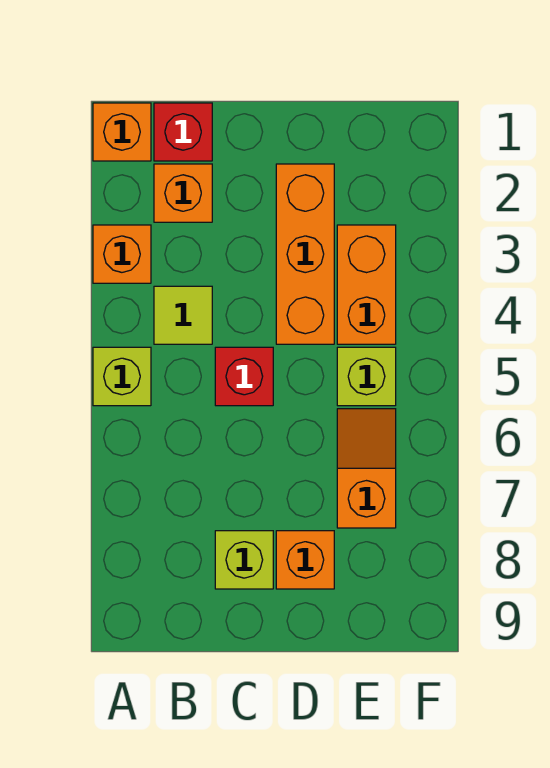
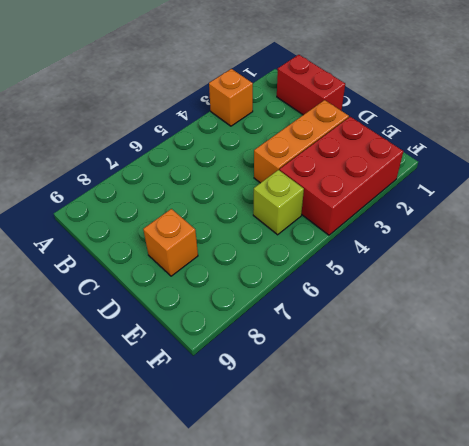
red brick B1:C1 level 1 -> red brick B1 level 1
red brick E2:F4 level 1 -> orange brick E3:E4 level 1
none -> orange brick A1 level 1
none -> lime brick A5 level 1
none -> orange brick B2 level 1

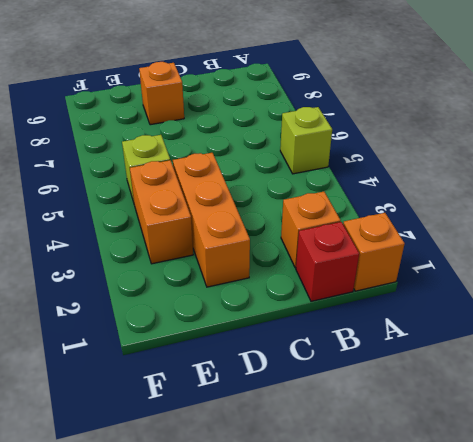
none -> orange brick A3 level 1
none -> lime tile B4 level 1
none -> red brick C5 level 1

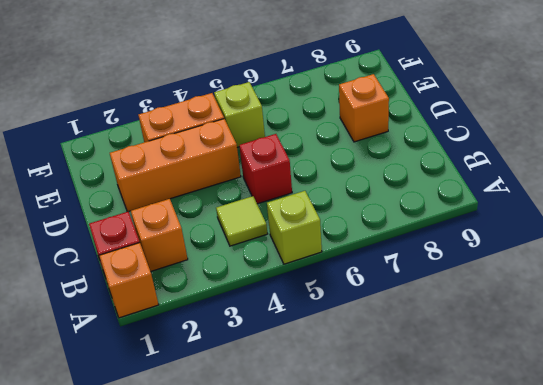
none -> orange brick A3 level 1
none -> lime brick C8 level 1
none -> orange slope E6:E7 level 1 top 7

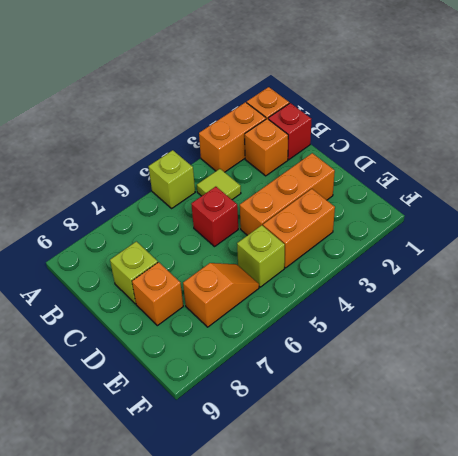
orange brick A2:A3 level 1 -> orange brick A3 level 1

